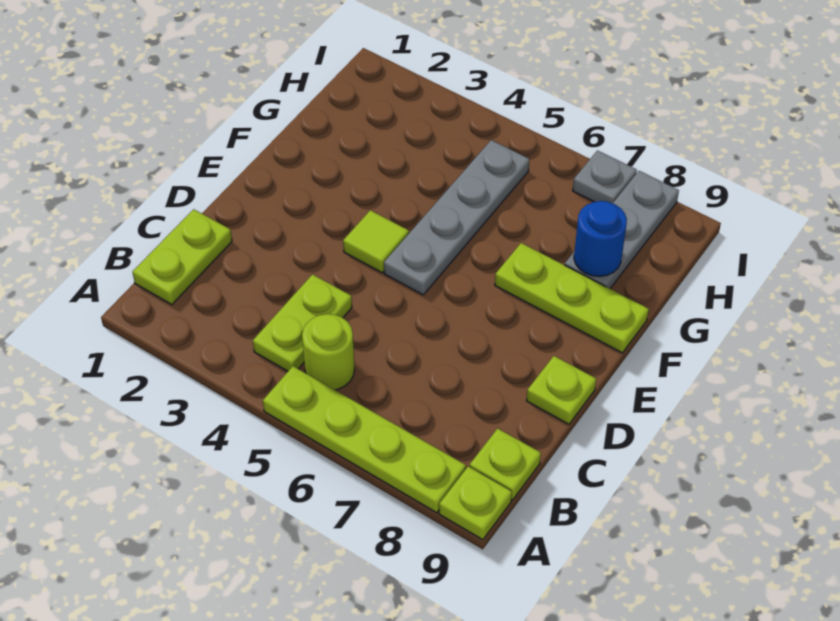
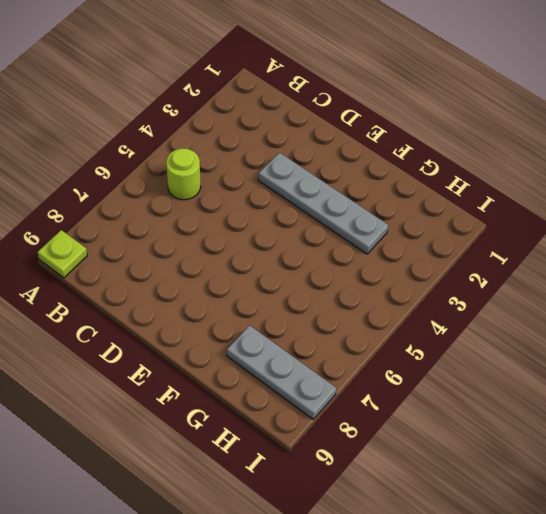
grey plate D3:G3 level 1 -> grey plate E5:H5 level 1
none -> lime plate A5:A8 level 1
none -> lime plate B1:C1 level 1
none -> lime plate B4:C4 level 1

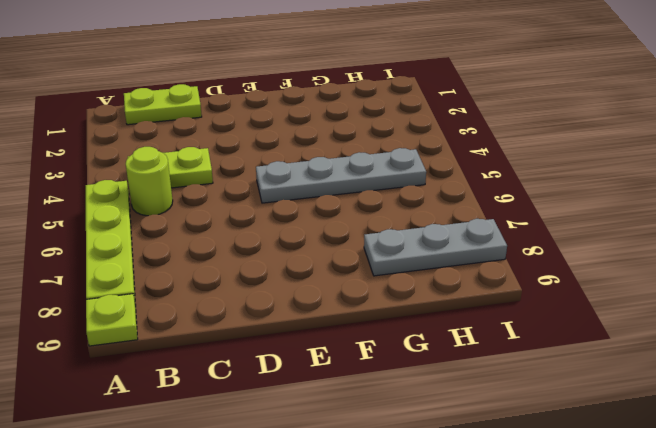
none -> lime plate B9 level 1
none -> lime plate D9 level 1
none -> lime tile E4 level 1

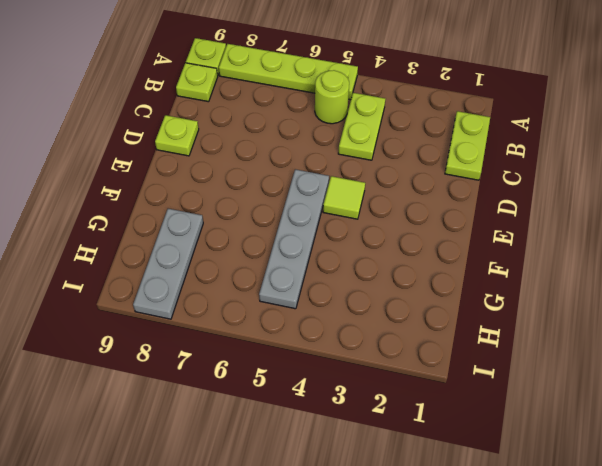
none -> lime plate F7:F9 level 1
none -> grey plate I7 level 1
none -> blue round brick G8 level 2

